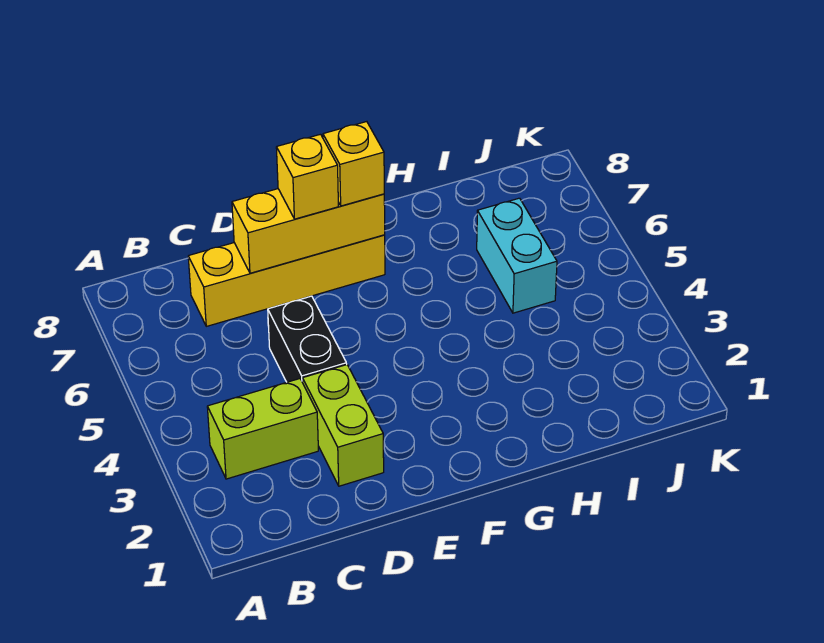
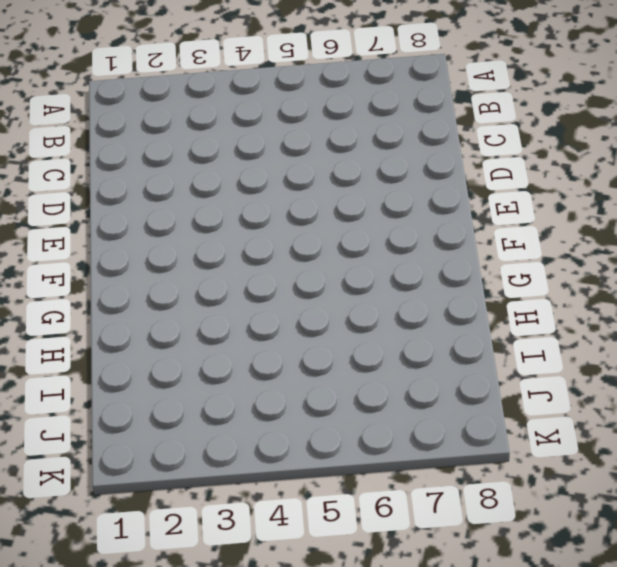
none -> lime brick B3:C3 level 1
none -> yellow brick C7:F7 level 1

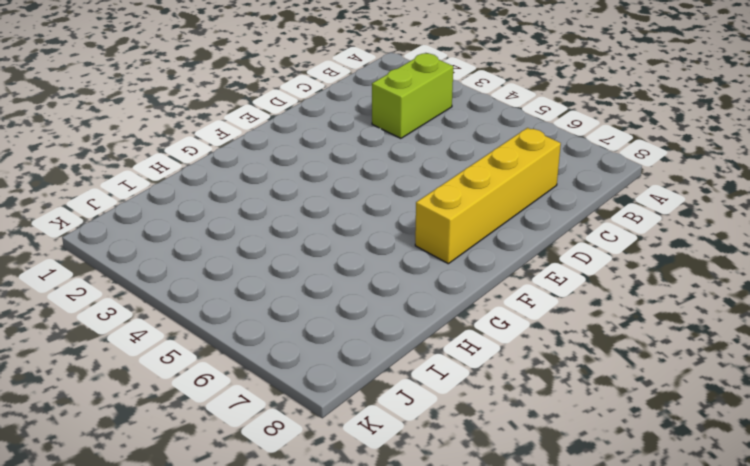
none -> lime brick D2:D3 level 1
none -> black brick D4:D5 level 1

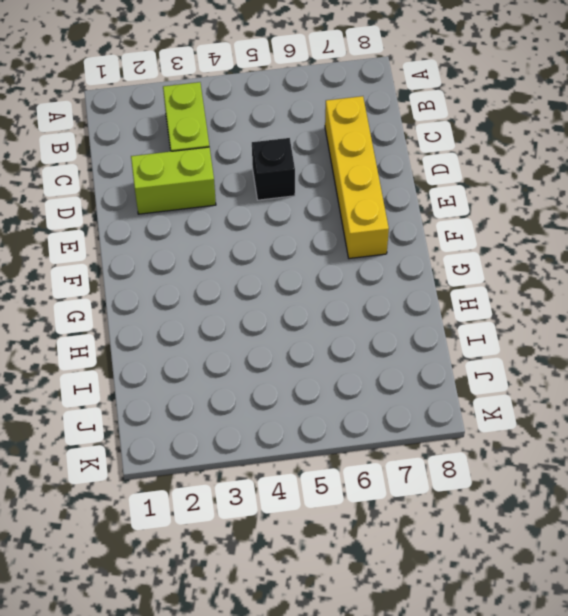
black brick D5 level 1 -> black brick D4:D5 level 1
none -> cyan brick I5:I6 level 1
none -> yellow brick D7:F7 level 2

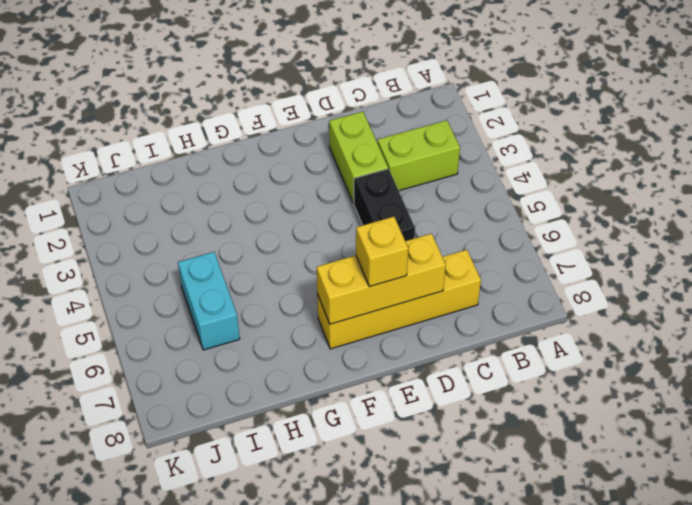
none -> yellow brick F7 level 3

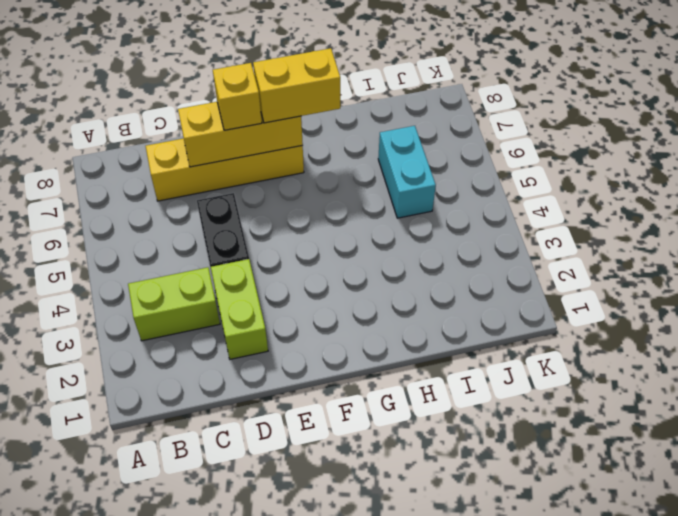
yellow brick F7:G7 level 3 -> yellow brick F7 level 3

